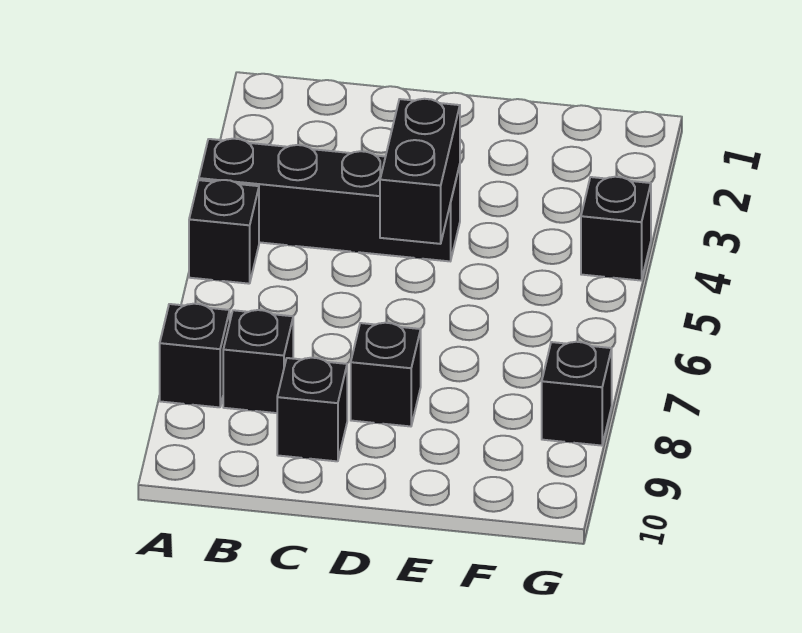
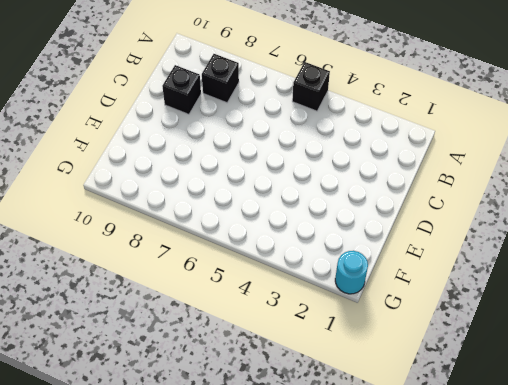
cyan round brick G1 level 1 -> none
none -> black brick A4:D4 level 1
none -> black brick A8 level 1

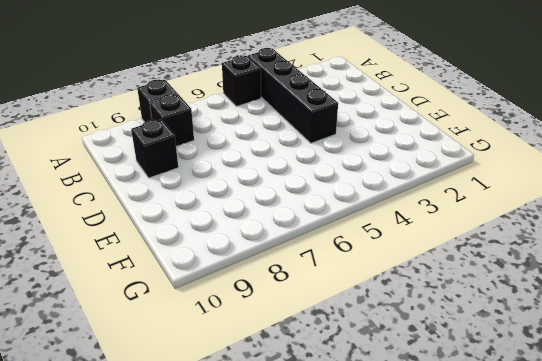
none -> black brick D8 level 1
none -> black brick G4 level 1

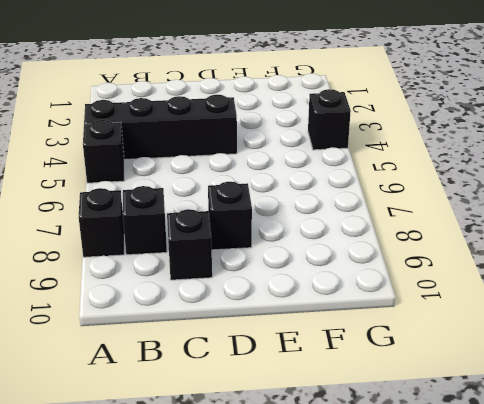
none -> black brick G8 level 1
none -> black brick D4:D5 level 2

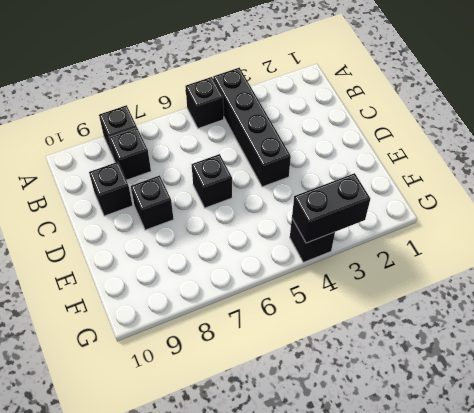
black brick D6 level 1 -> black brick G8 level 1
black brick G3:G4 level 2 -> black brick D4:D5 level 2

